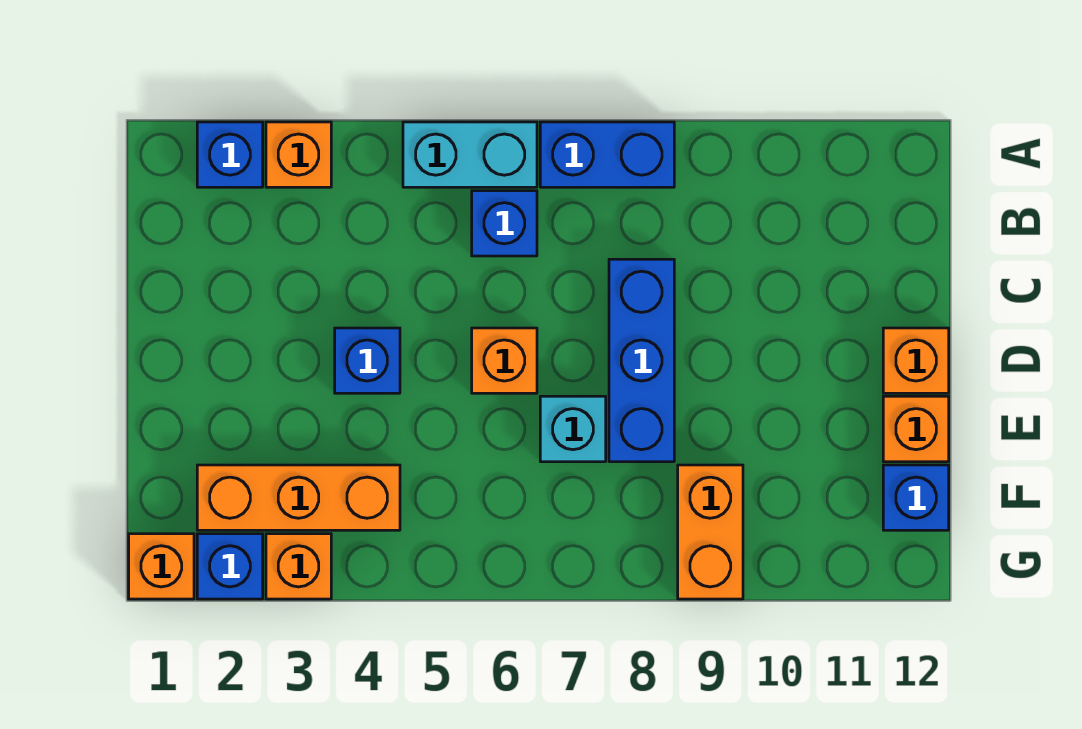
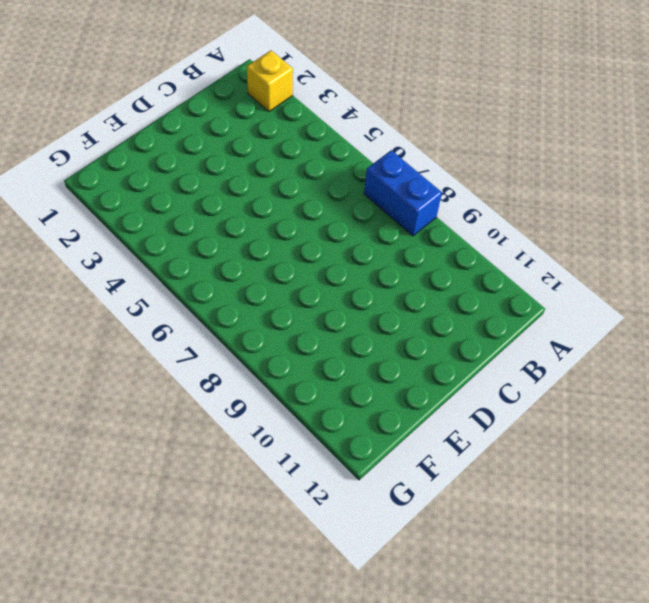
yellow brick A2 level 1 -> blue brick A2 level 1
none -> orange brick A3 level 1
none -> cyan brick A5:A6 level 1
none -> blue brick B6 level 1

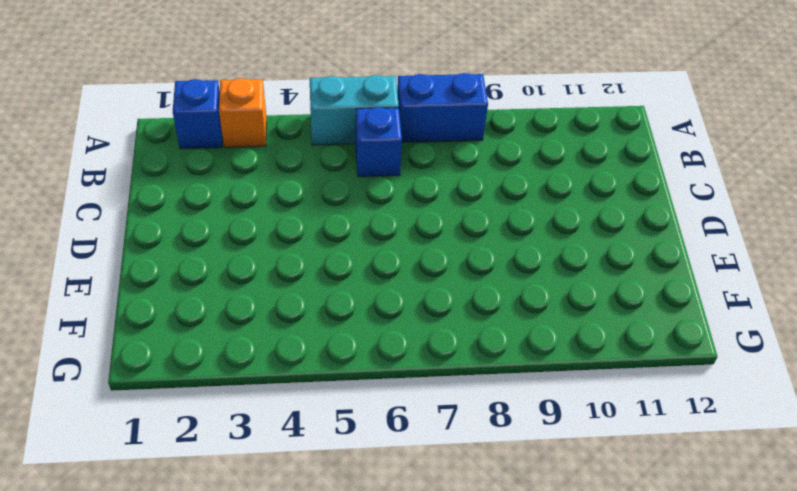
none -> blue brick C8:E8 level 1
none -> blue brick D4 level 1
none -> orange brick D6 level 1

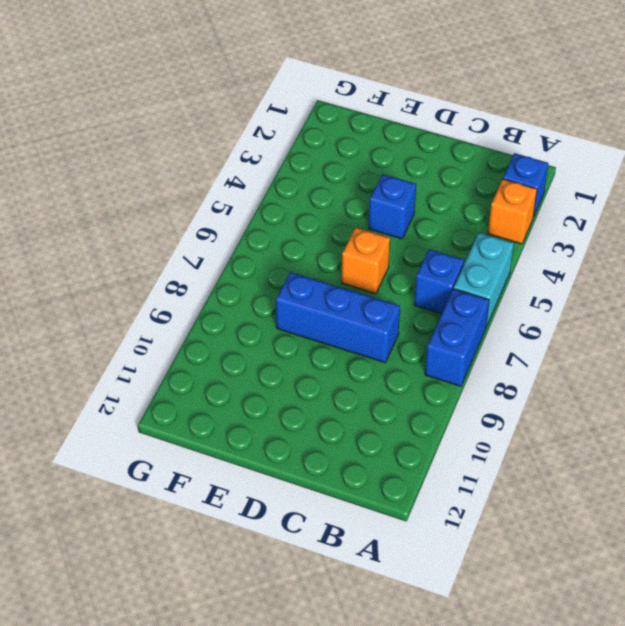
none -> orange brick D12 level 1
none -> cyan brick E7 level 1
none -> orange brick E12 level 1

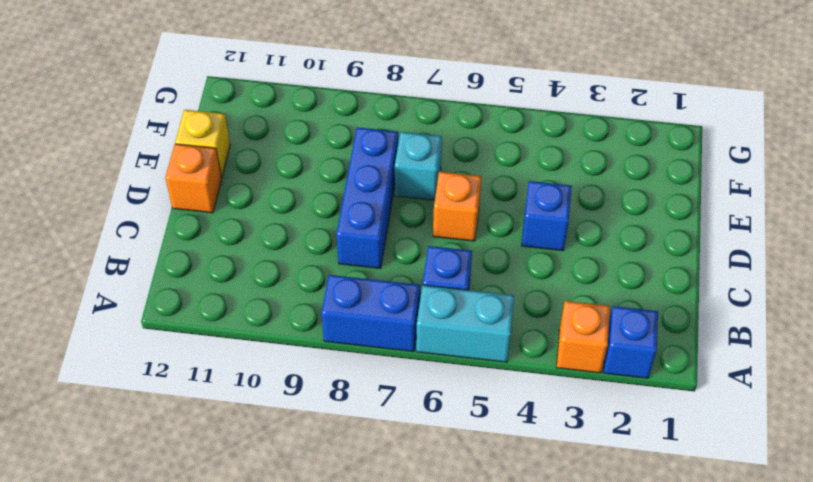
yellow brick E12 level 1 -> orange brick E12 level 1
none -> orange brick F2:F4 level 1
none -> orange brick F9:G9 level 1
none -> blue brick F12 level 1

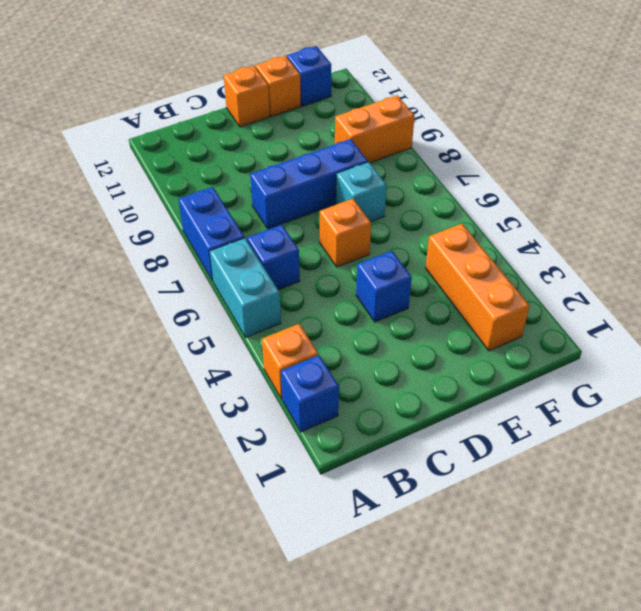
none -> orange brick G1 level 1
none -> blue brick G2 level 1
none -> orange brick G3 level 1

